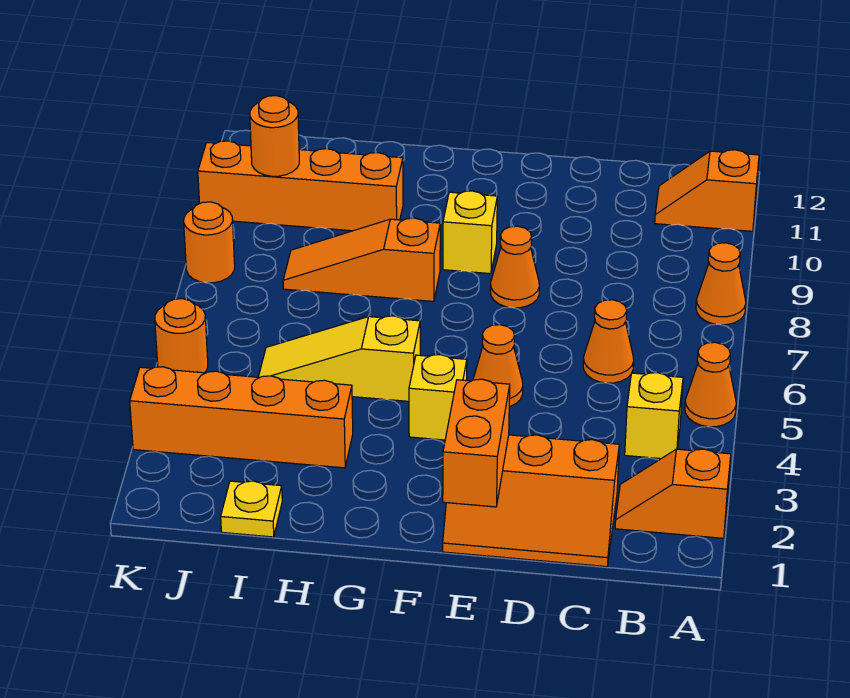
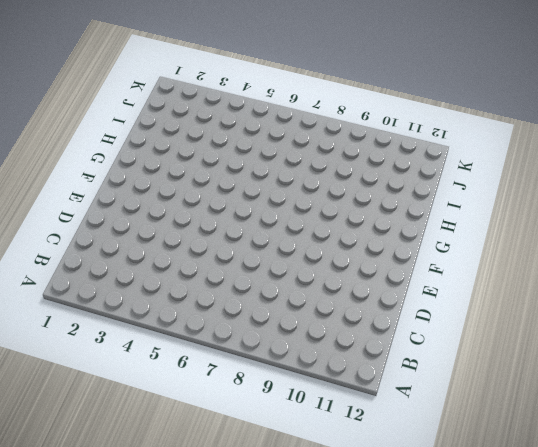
none -> orange slope A2:B2 level 1 top A
none -> orange cone A5 level 1
none -> orange cone A8 level 1

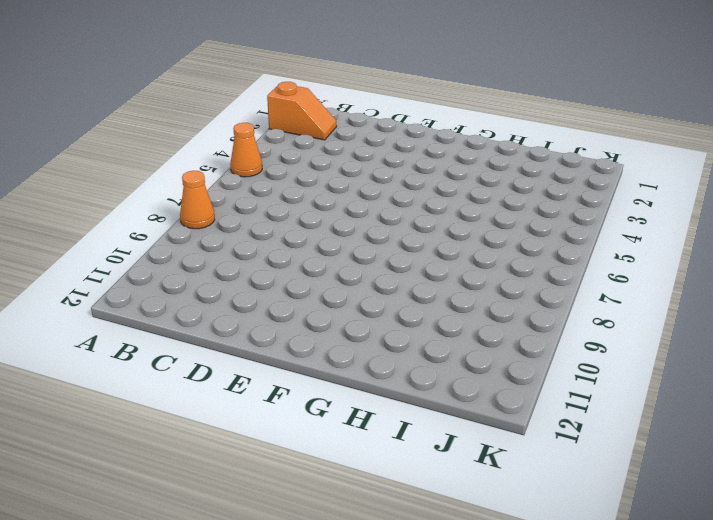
none -> orange slope A11:B11 level 1 top A
none -> yellow brick B4 level 1
none -> orange slope C1:E2 level 1 top 2

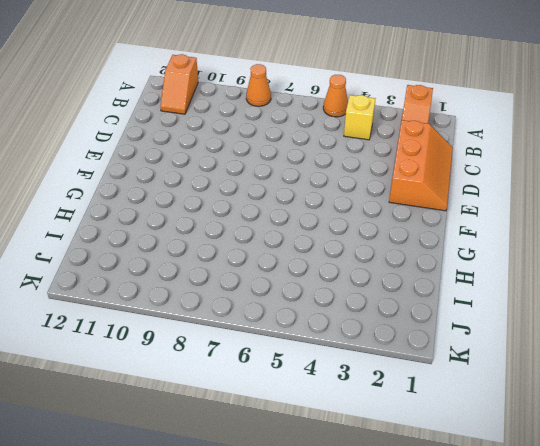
none -> orange cone C6 level 1
none -> orange cone E5 level 1
none -> orange cone E8 level 1

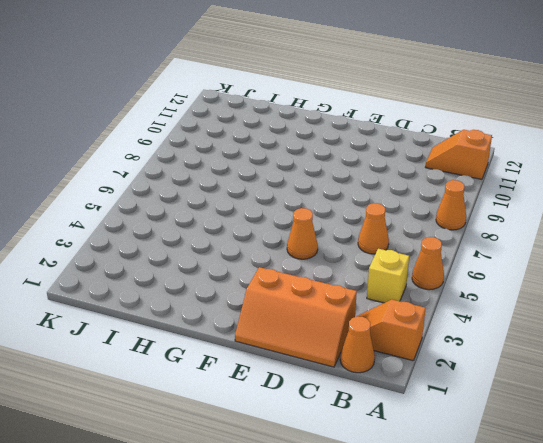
orange cone B1 level 1 -> orange cone E8 level 1
none -> yellow brick F4 level 1
none -> yellow brick F9 level 1
none -> yellow slope G5:I5 level 1 top G

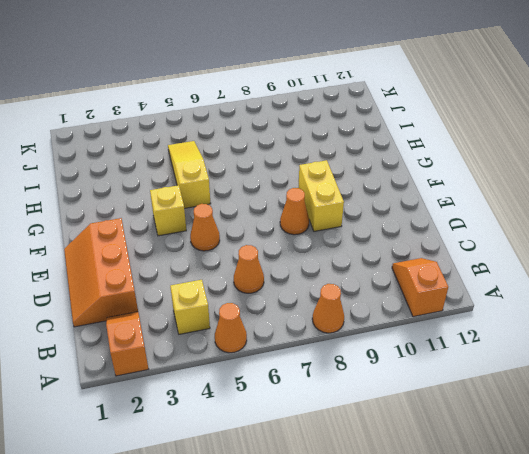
yellow brick E9:F9 level 1 -> yellow brick F9 level 1
none -> orange slope G8:I8 level 1 top G
none -> orange brick H3:K3 level 1
none -> orange brick H10:K10 level 1

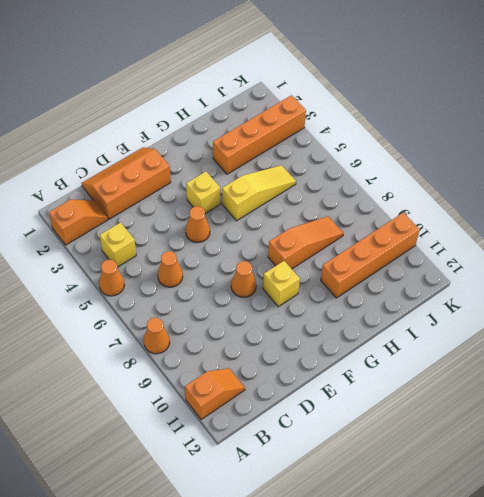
none -> yellow plate I1 level 1
none -> orange round brick K5 level 1
none -> orange round brick K8 level 1

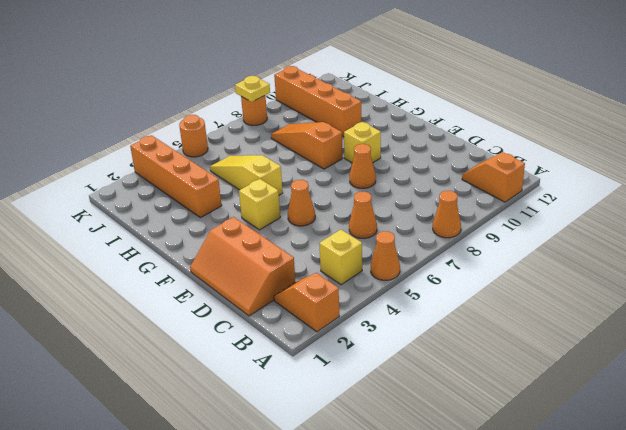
yellow plate K8 level 2 -> yellow plate I1 level 1
none -> orange brick E1:E2 level 2
none -> orange round brick J10 level 2

